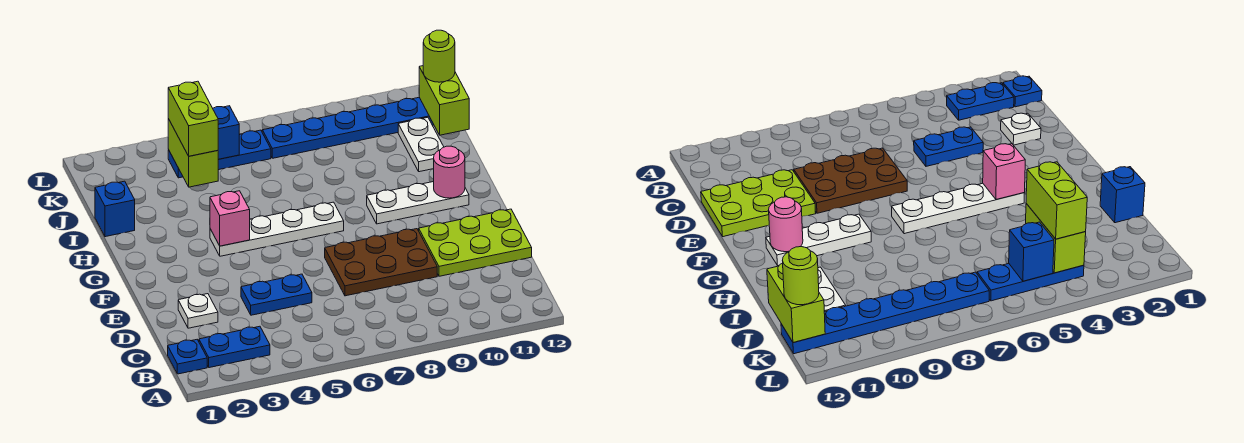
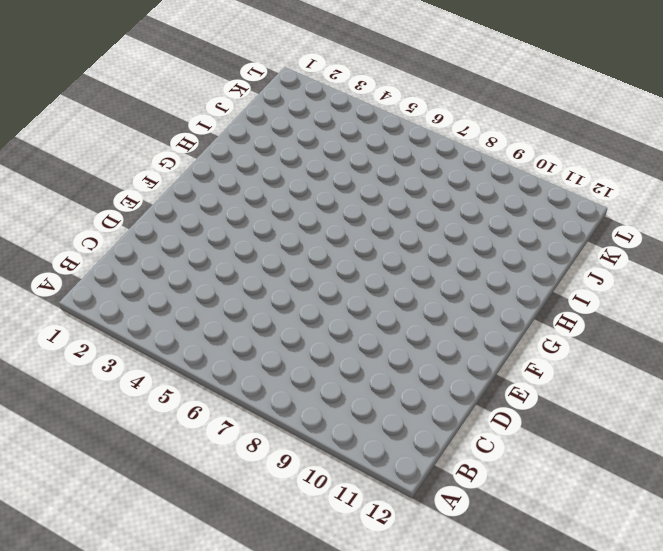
none -> blue plate B1 level 1
none -> blue plate B2:B3 level 1
none -> white plate D2 level 1

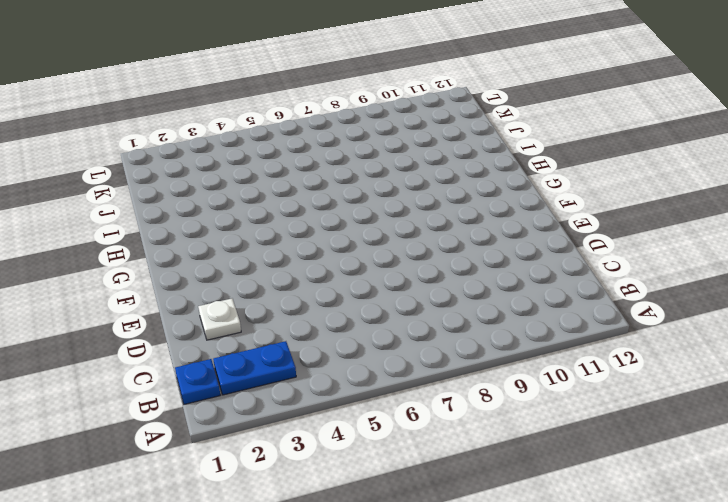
none -> blue plate D4:D5 level 1
none -> brown plate D7:E9 level 1
none -> lime plate D10:E12 level 1

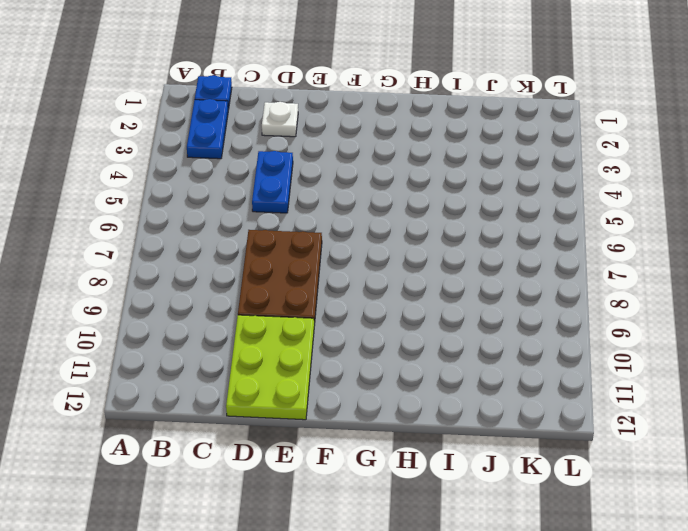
none -> white plate G4:G7 level 1
none -> white plate G9:G11 level 1
none -> blue brick I1 level 1

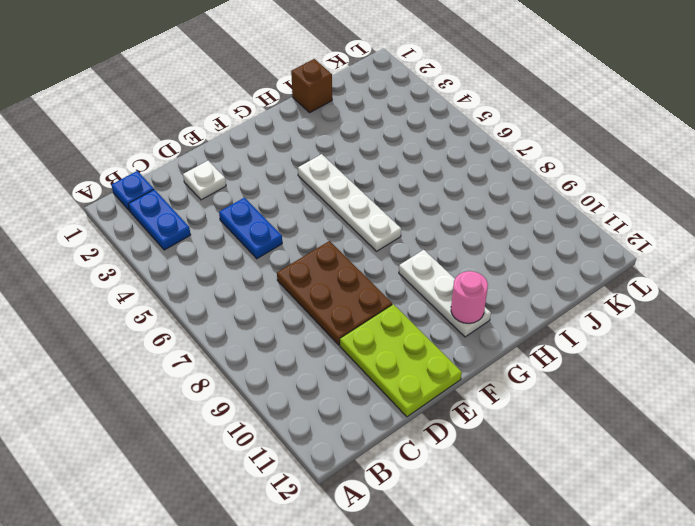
brown brick I1 level 1 -> blue brick I1 level 1
none -> white plate I11:J11 level 1
none -> blue plate K4:K6 level 1
none -> blue plate K7:K12 level 1

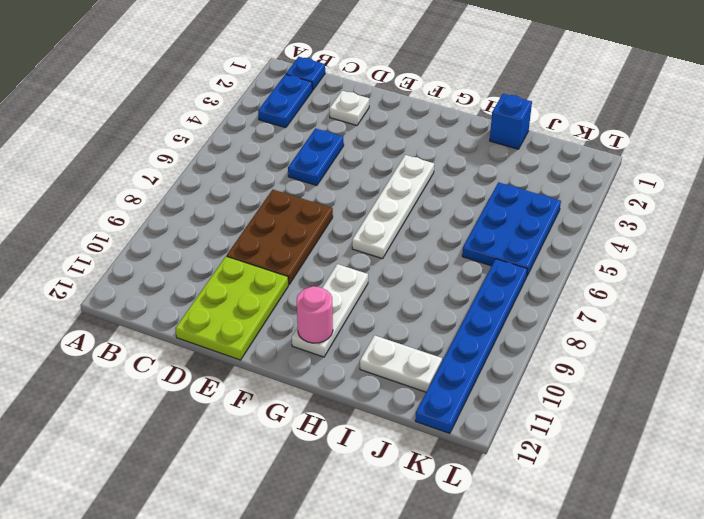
blue plate J4:K6 level 1 -> blue plate K4:K6 level 1
none -> pink brick G4 level 2
none -> lime brick J4:K4 level 2
none -> lime brick J12:K12 level 2

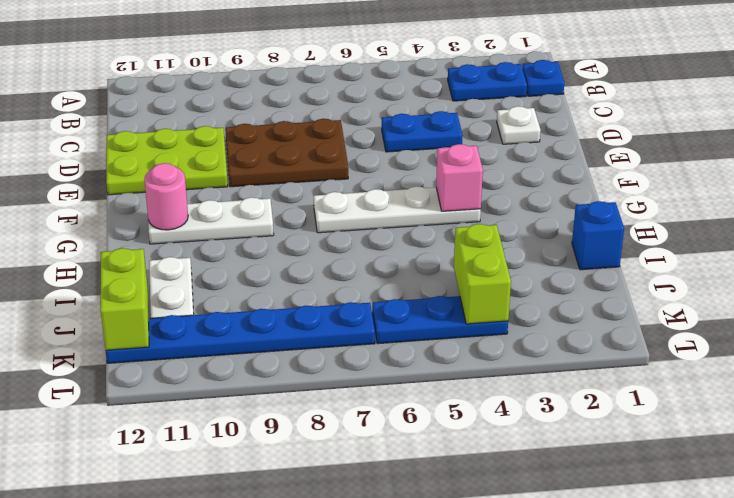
none -> blue brick K5 level 2
none -> lime brick J4:K4 level 3
none -> lime round brick K12 level 3

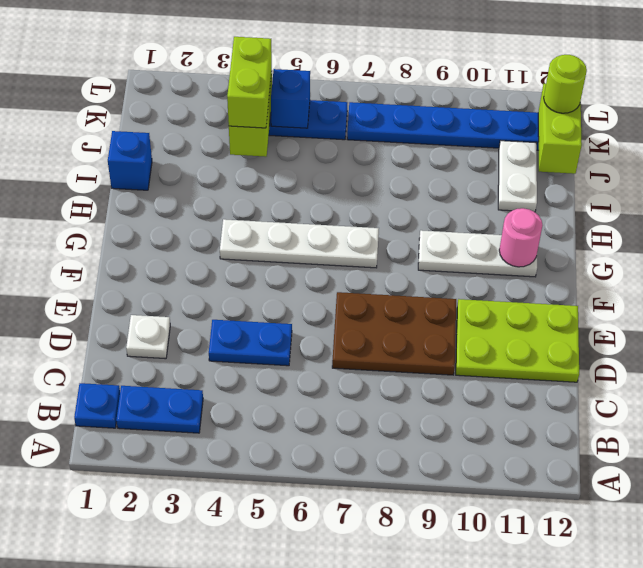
none -> pink brick G4 level 2

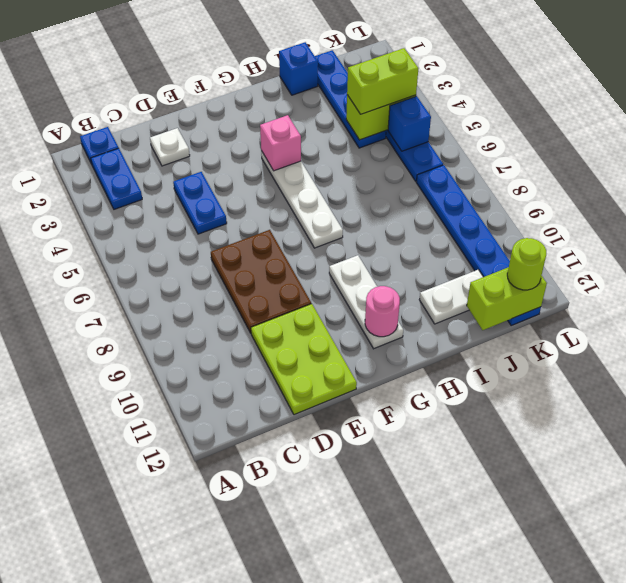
blue plate J1:J4 level 1 -> none

